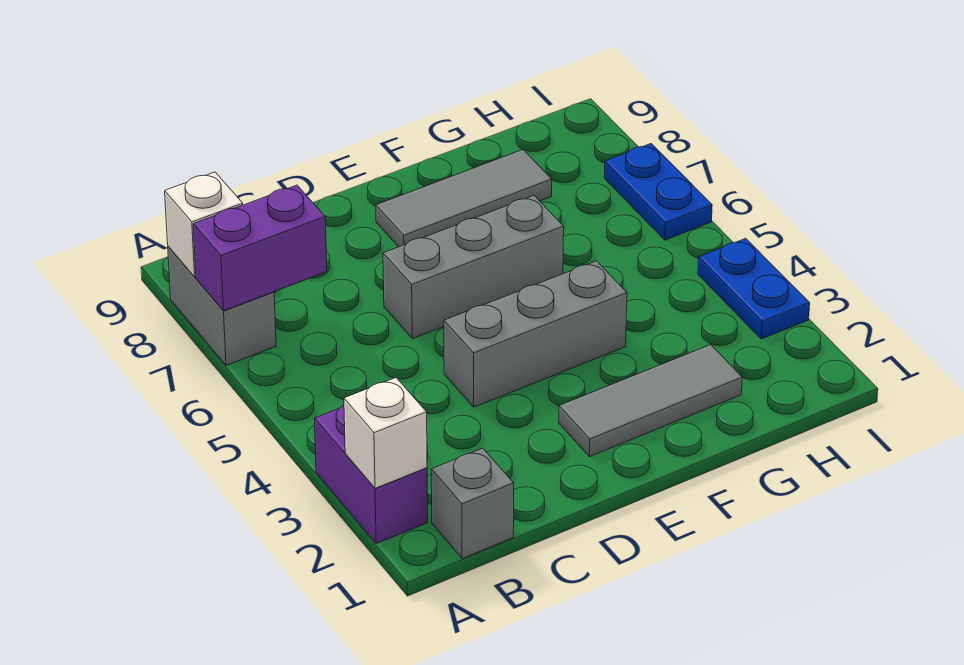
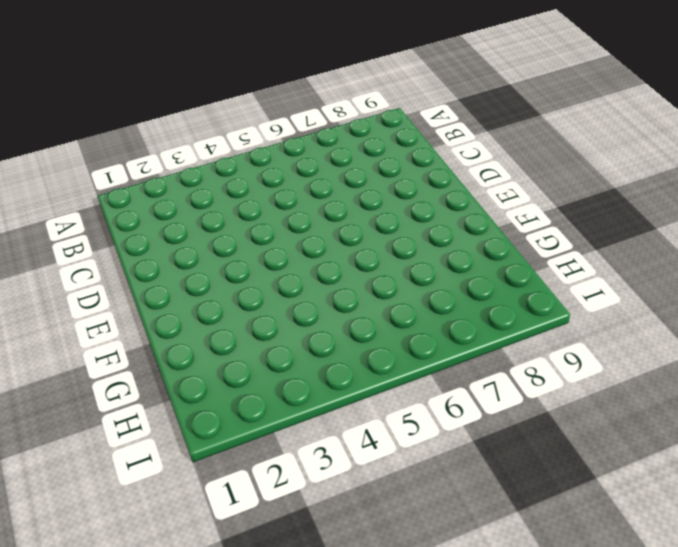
none -> purple brick A2:A3 level 1
none -> grey brick A7:A8 level 1
none -> grey brick B1 level 1

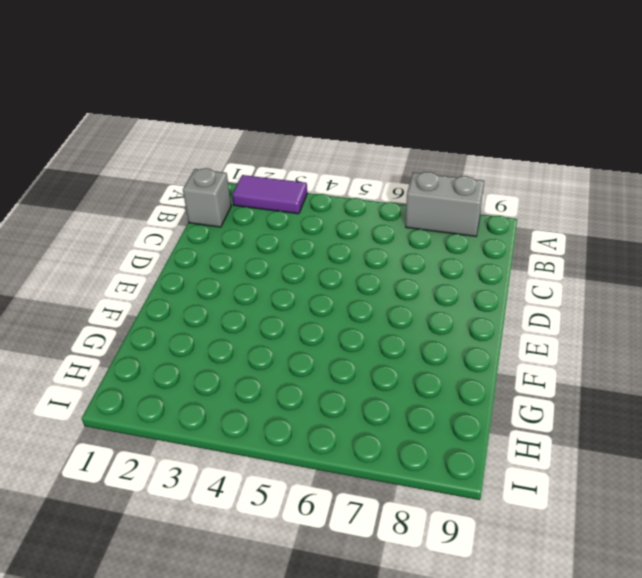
purple tile A2:A3 level 1 -> purple brick A2:A3 level 1
none -> grey brick D4:F4 level 1
none -> grey brick D6:F6 level 1
none -> grey tile E2:G2 level 1

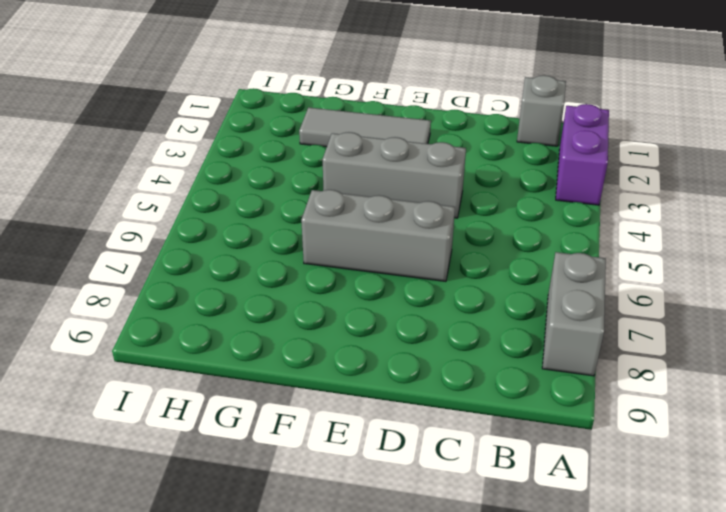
none -> grey tile E8:G8 level 1
none -> blue plate I3:I4 level 1
none -> blue plate I6:I7 level 1

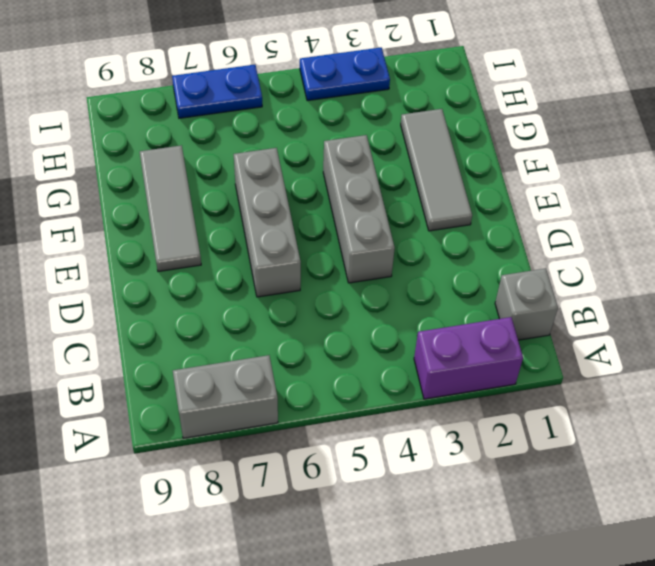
none -> white brick A2 level 2
none -> purple brick A7:B7 level 2
none -> white brick A8 level 2

